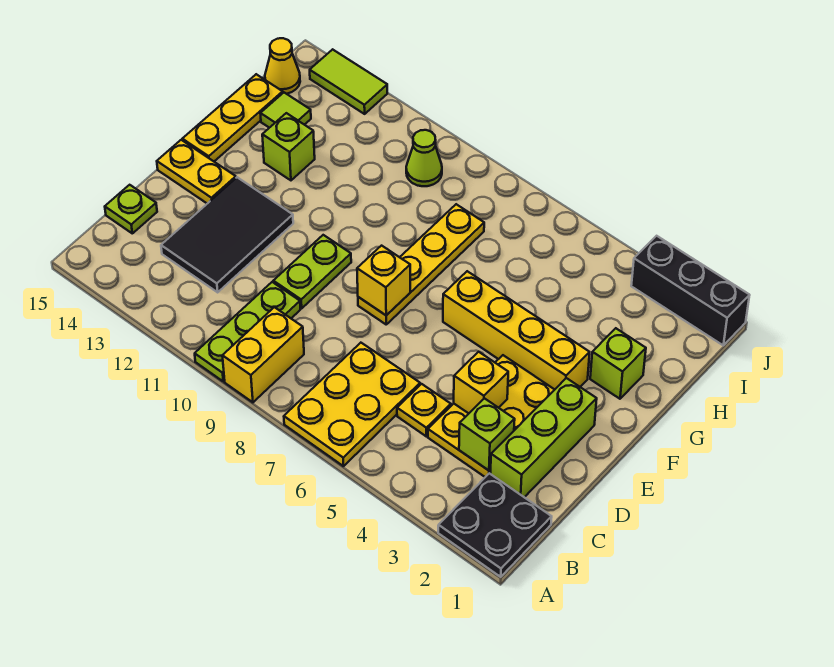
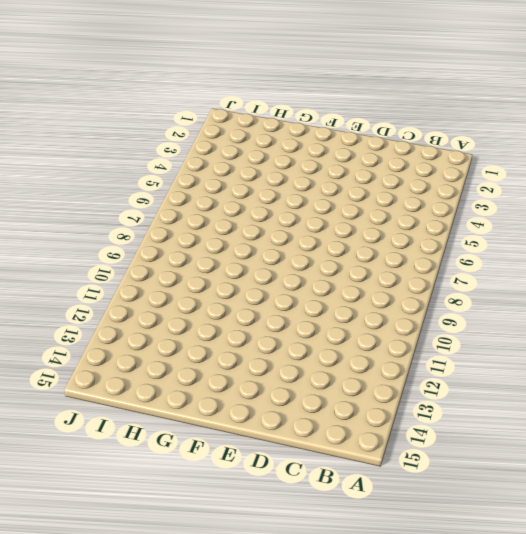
none -> black plate A1:B2 level 1
none -> yellow plate A6:C7 level 1
none -> yellow brick A9:B9 level 1

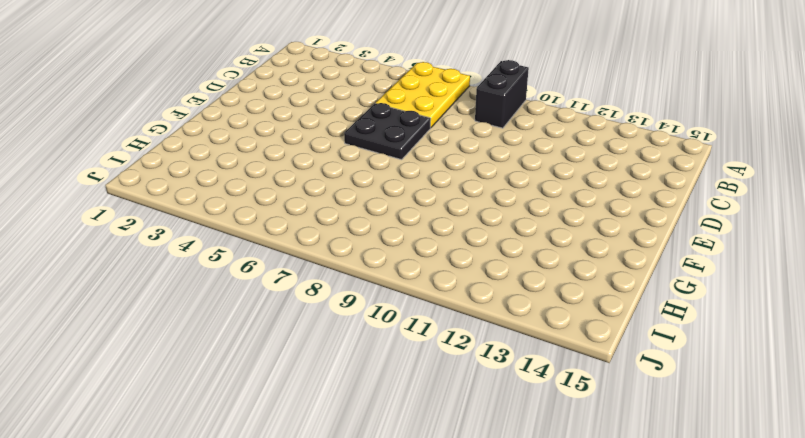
black brick A9:B9 level 1 -> yellow brick A9:B9 level 1
black plate D6:E7 level 1 -> black plate A1:B2 level 1
none -> lime plate A10:C10 level 1
none -> lime brick C2:E2 level 1
none -> yellow plate C3:E4 level 1

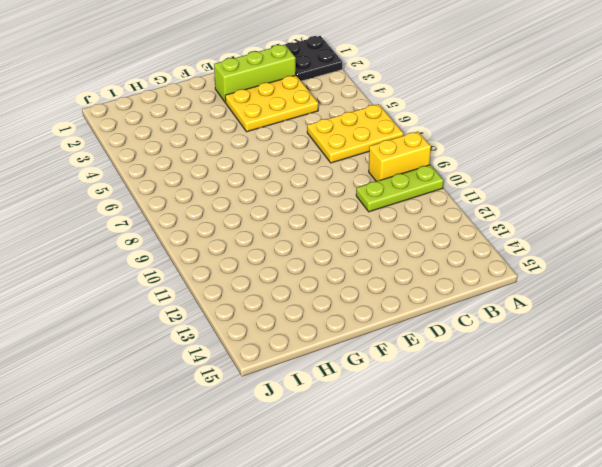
none -> yellow plate C5 level 1
none -> black tile C12:E13 level 1
none -> lime plate C15 level 1

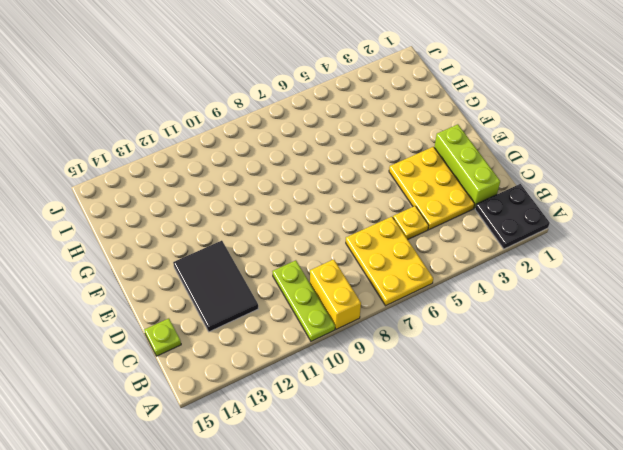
none -> lime plate D10:E10 level 1
none -> yellow plate E8:H8 level 1
none -> yellow plate E14:E15 level 1

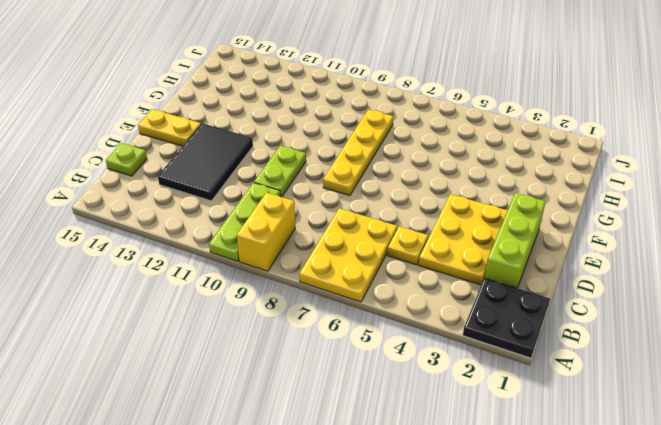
none -> yellow brick F3:F6 level 1
none -> yellow plate F15:H15 level 1
none -> lime brick G2 level 1

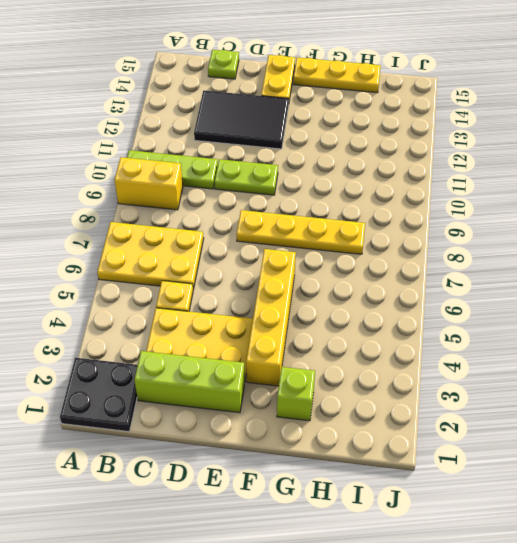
none -> lime brick G13 level 1
none -> lime tile H14 level 1
none -> lime cone I10 level 1

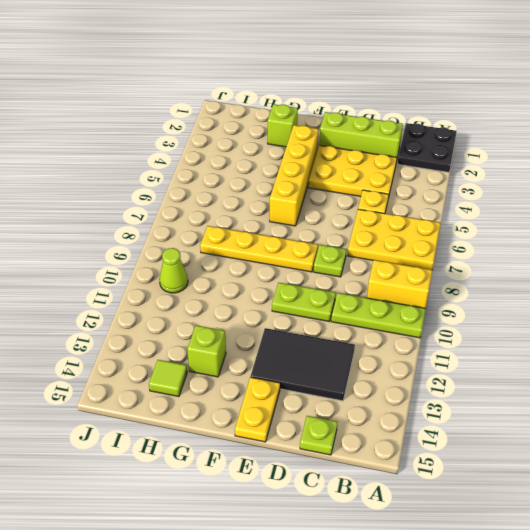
lime plate D8 level 1 -> none
none -> yellow plate F15:H15 level 1
none -> yellow cone I15 level 1
none -> black brick J1:J3 level 1

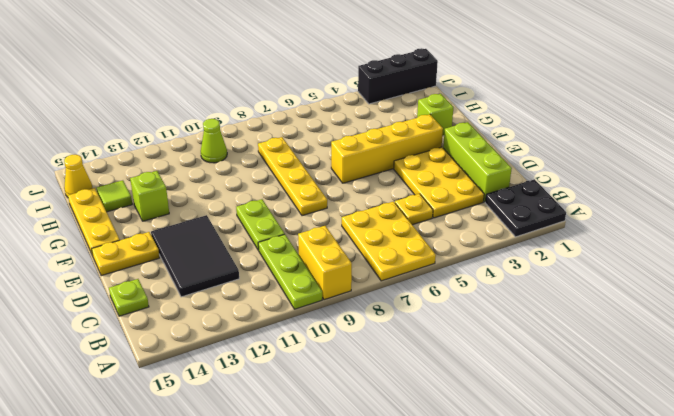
none -> lime tile J13:J14 level 1
none -> lime brick C3 level 2
none -> yellow brick D4 level 2

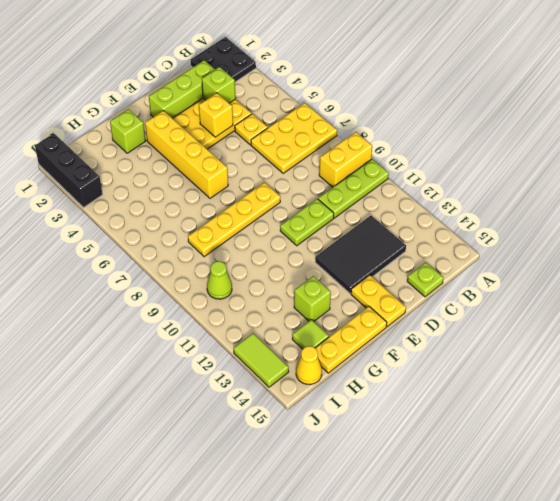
none -> yellow brick E8 level 2

